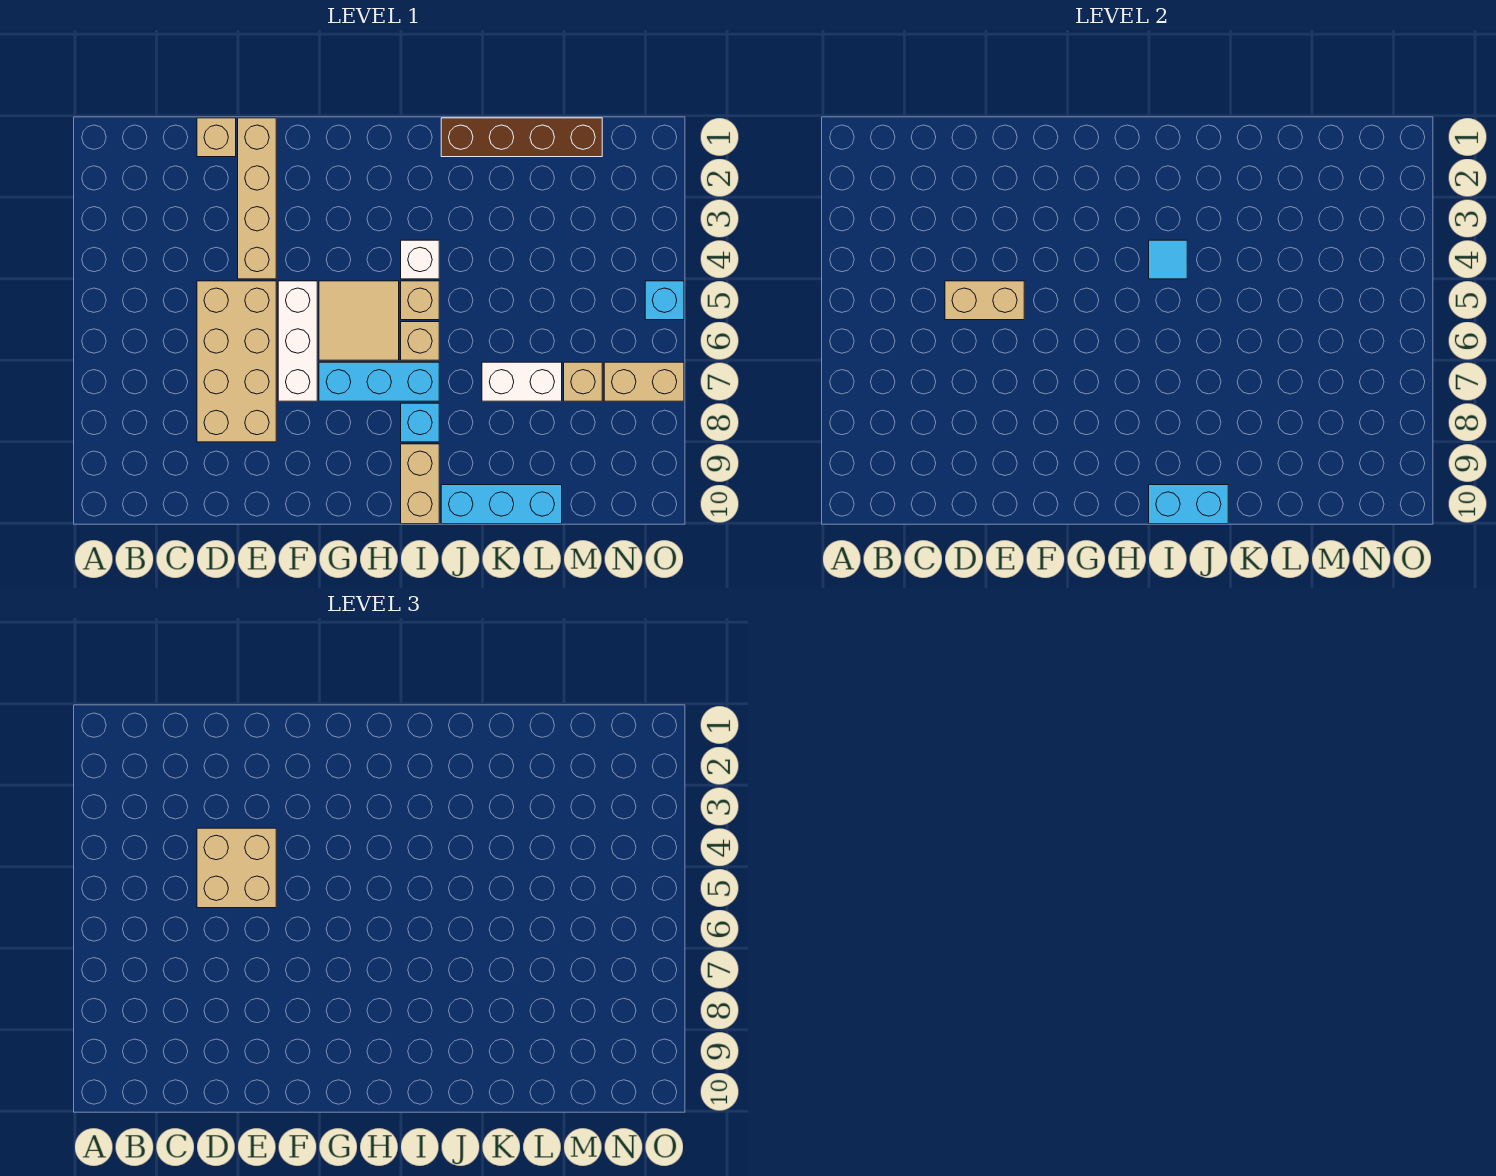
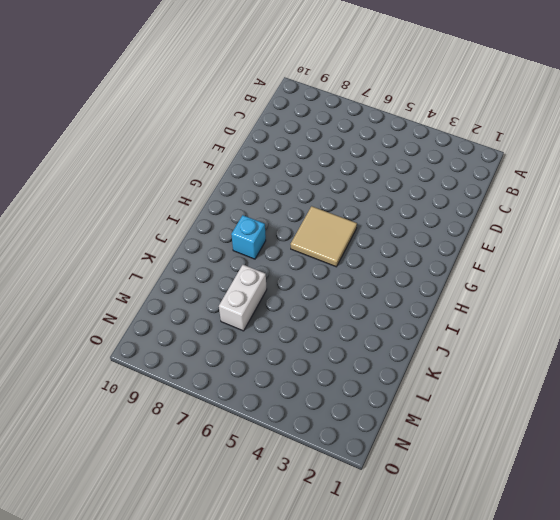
none -> tan brick D1 level 1
none -> tan brick D5:E8 level 1
none -> tan brick E1:E4 level 1

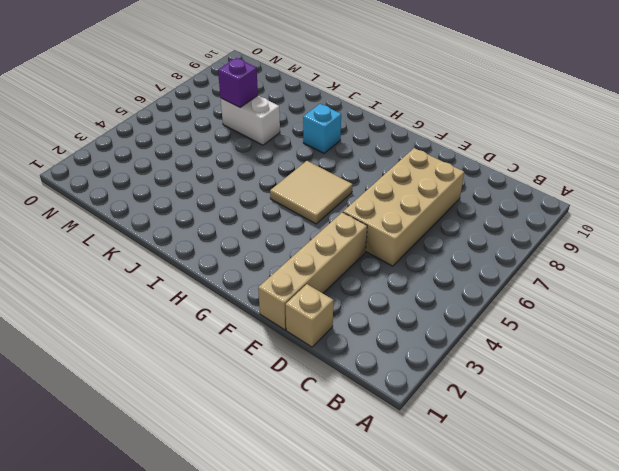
purple brick L7 level 2 -> none
none -> white brick F5:F7 level 1
none -> cyan brick G7:I7 level 1
none -> white brick I4 level 1

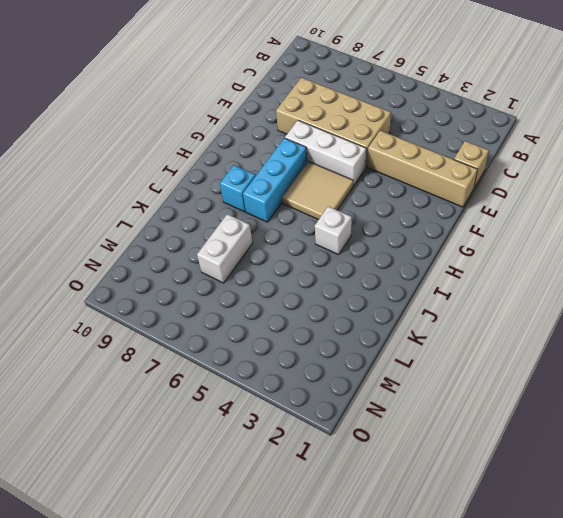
none -> tan brick I5 level 1
none -> tan brick I6 level 1
none -> tan brick I9:I10 level 1

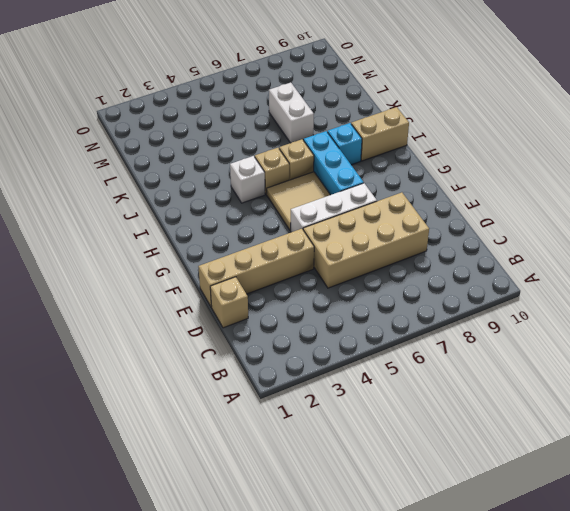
none -> brown brick J1:M1 level 1
none -> cyan brick J10:L10 level 1
none -> tan brick M7 level 1

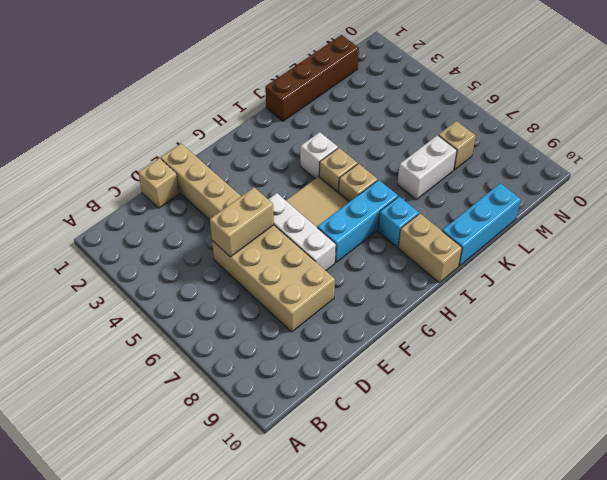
none -> tan brick N7:O7 level 1
none -> cyan brick O5 level 1
none -> cyan tile I4 level 2

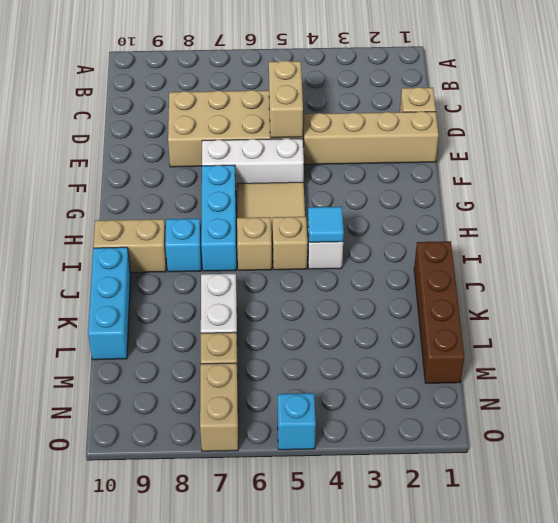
none -> cyan brick I10:J10 level 2
none -> tan brick D4:E5 level 3

